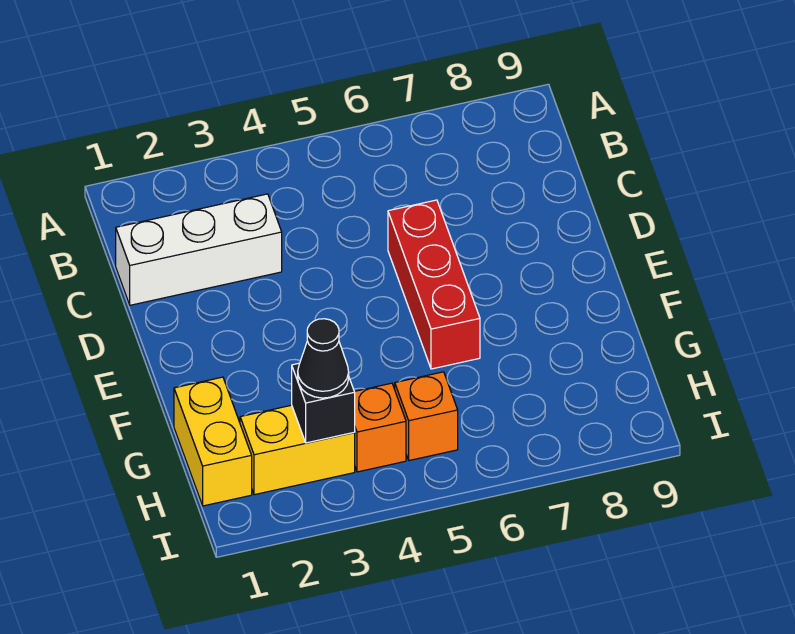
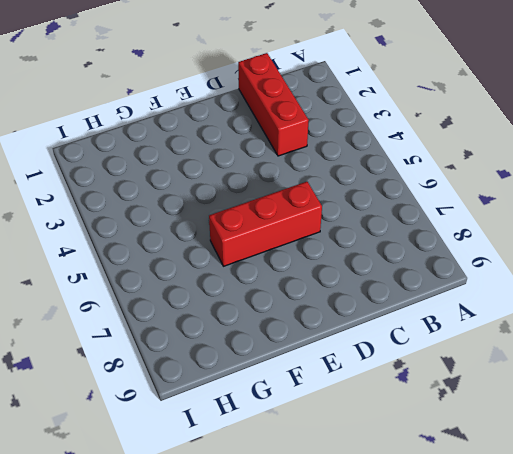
red brick C1:C3 level 1 -> white brick C1:C3 level 1
none -> yellow brick G1:H1 level 1
none -> yellow brick H2:H3 level 1

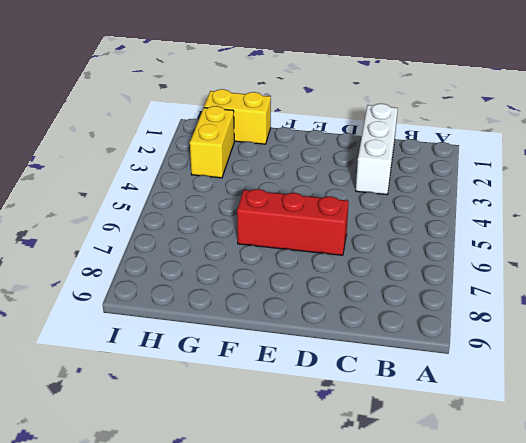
none -> orange brick H4 level 1
none -> orange brick H5 level 1

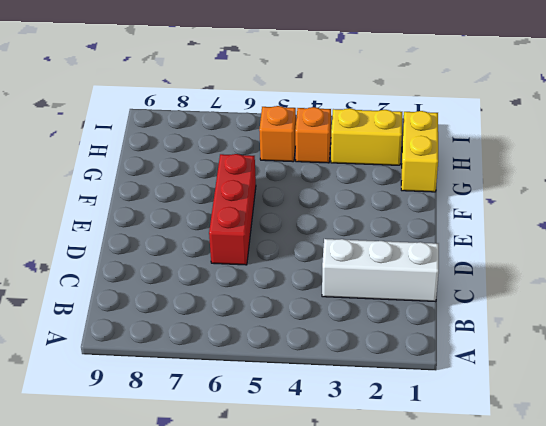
none -> black brick H3 level 2
none -> black cone H3 level 3

